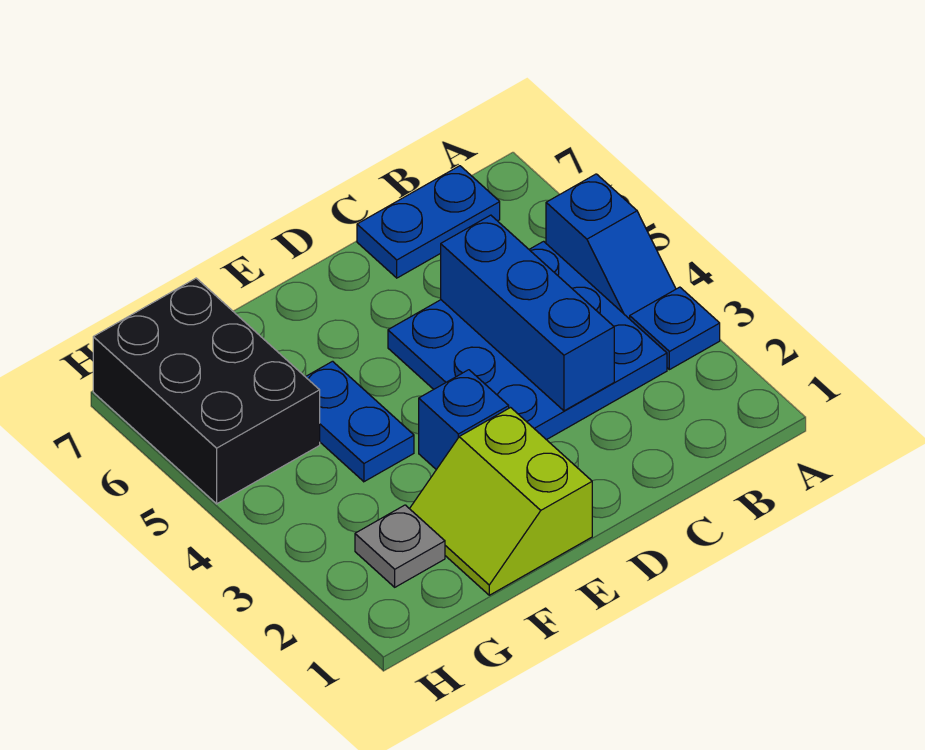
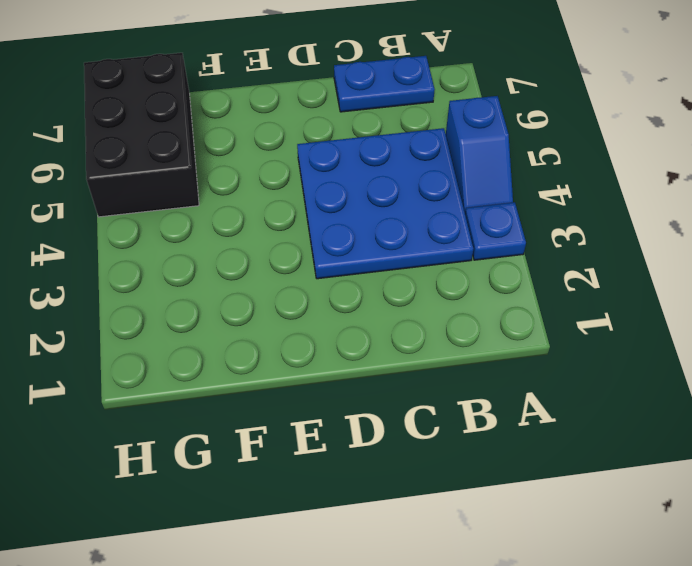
none -> lime slope E1:F2 level 1 top E
none -> blue brick E3 level 1

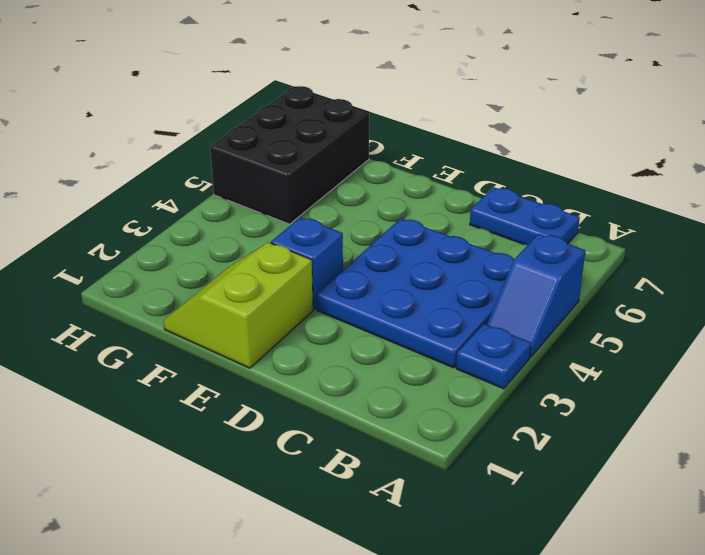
none -> blue plate F4:F5 level 1
none -> grey plate G2 level 1

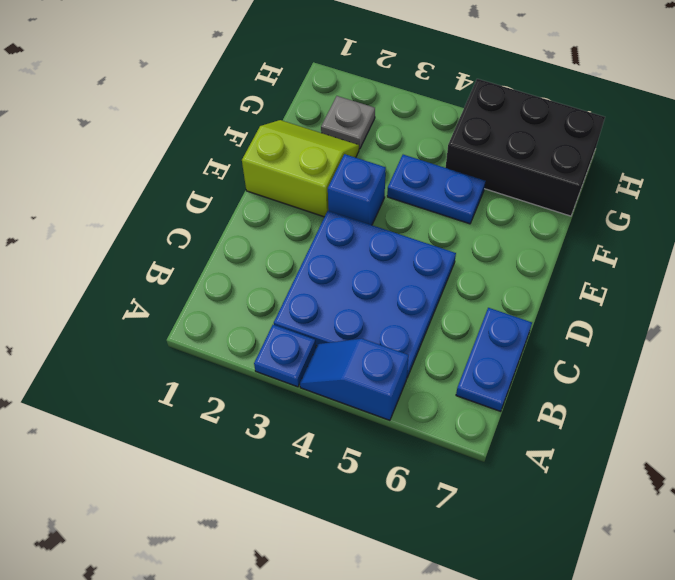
none -> blue brick C3:C5 level 2

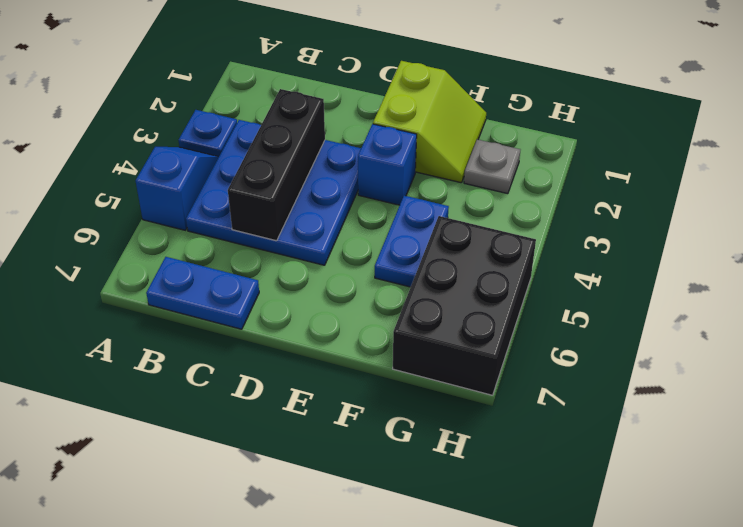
black brick C3:C5 level 2 -> blue brick C3:C5 level 2

